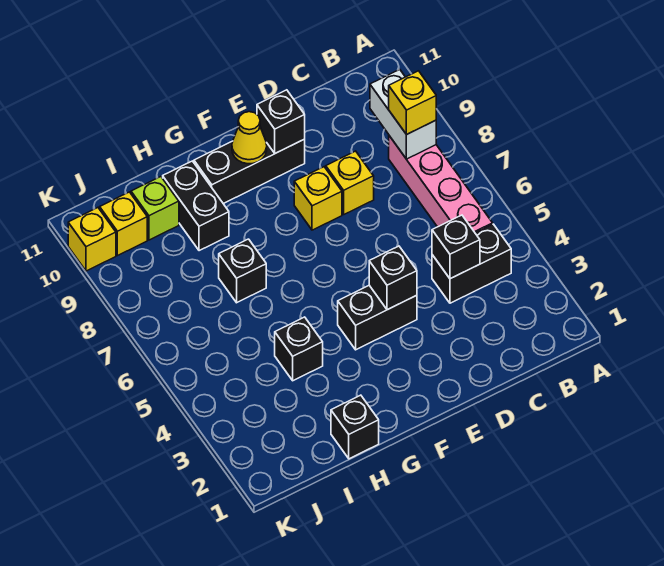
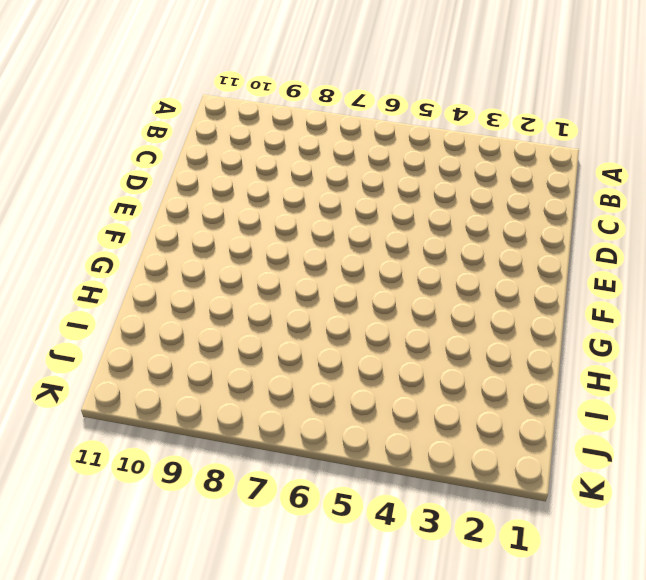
none -> black brick B4:C4 level 1
none -> pink brick B5:B8 level 1
none -> yellow brick D8 level 1

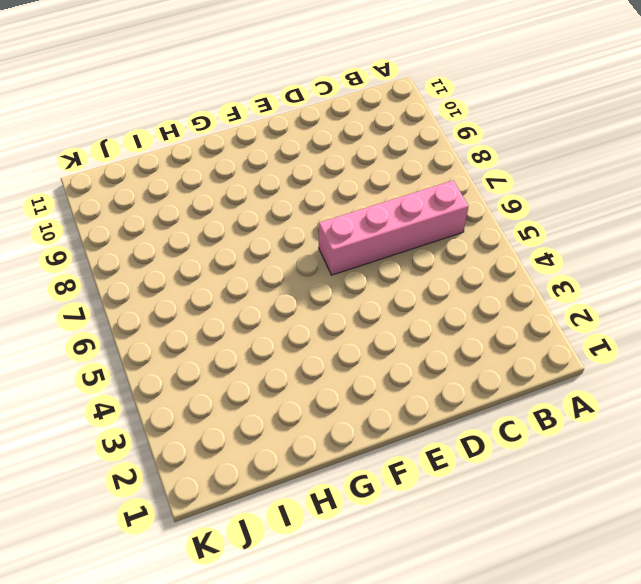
pink brick B6:E6 level 1 -> pink brick B5:B8 level 1
none -> black brick B4:C4 level 1
none -> yellow brick D8 level 1
none -> black brick E4:F4 level 1

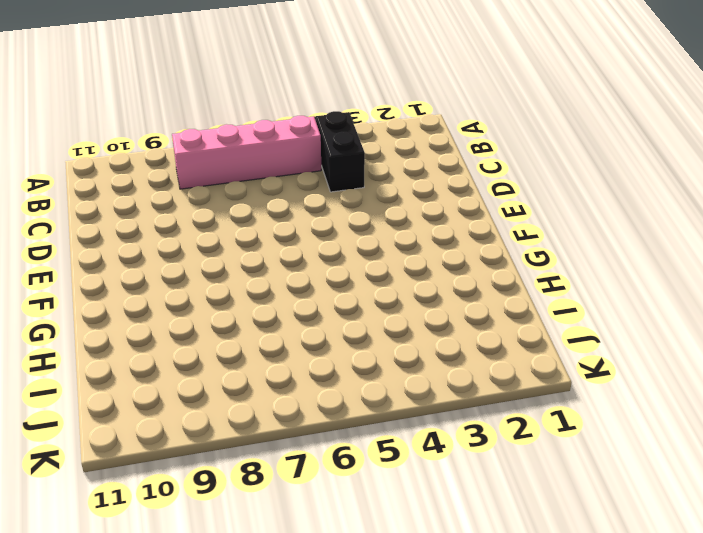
none -> yellow brick D8 level 1
none -> black brick E4:F4 level 1
none -> yellow brick E8 level 1

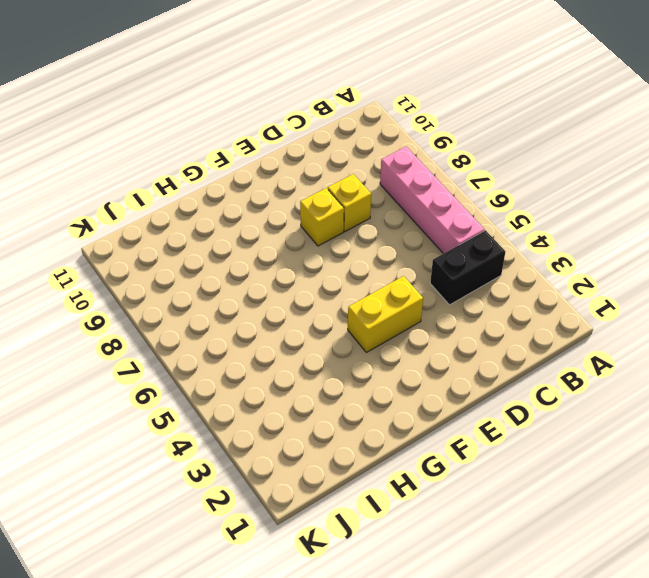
yellow brick E4:F4 level 1 -> black brick E4:F4 level 1
none -> black brick E10:G10 level 1
none -> black brick H1 level 1
none -> black brick H4 level 1

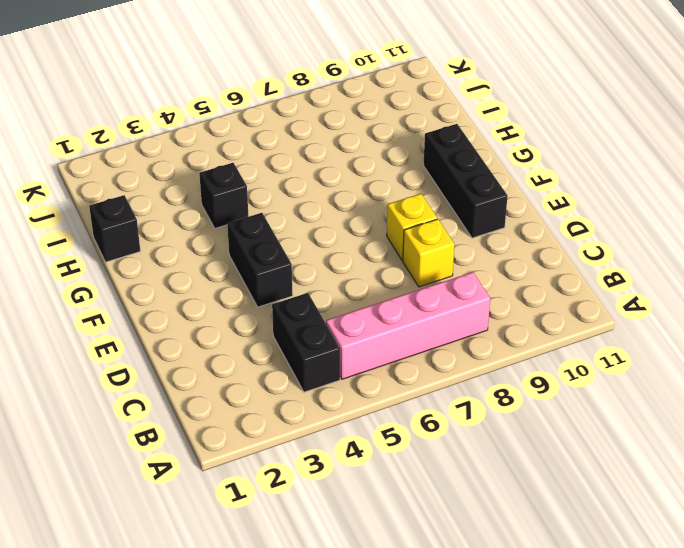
none -> black brick H7 level 1
none -> black brick H9:H10 level 1
none -> lime brick I10 level 1

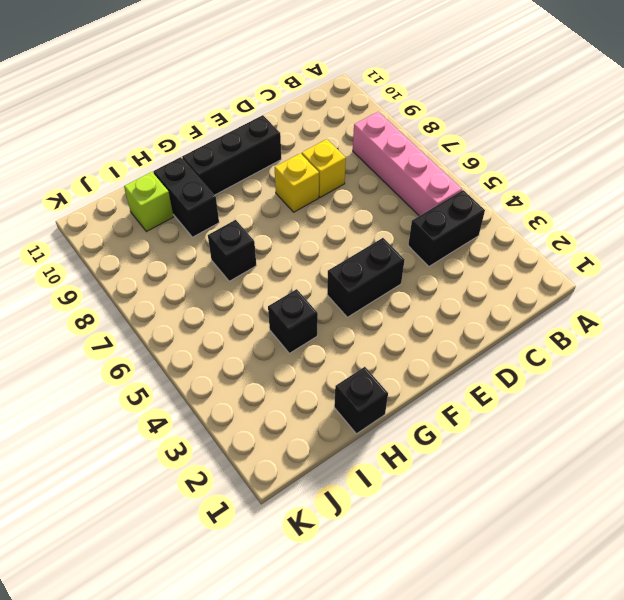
none -> yellow brick J10 level 1
none -> yellow brick K10 level 1
none -> white brick B8:B9 level 2

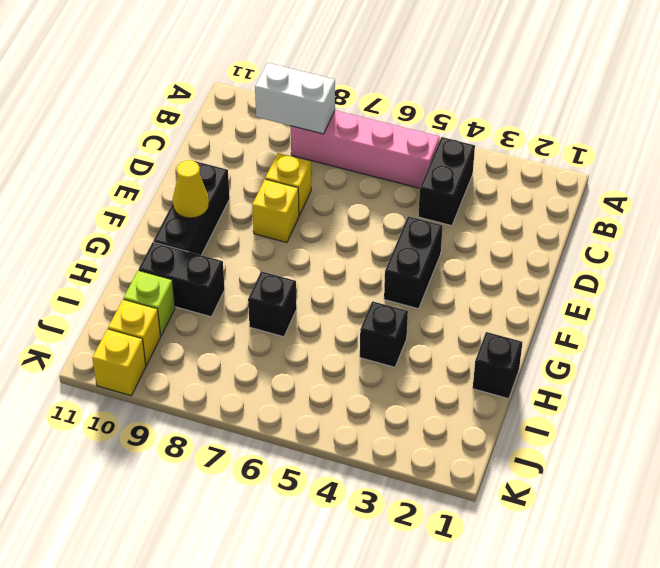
none -> black brick C4 level 2
none -> black brick E4 level 2
none -> black brick E10 level 2

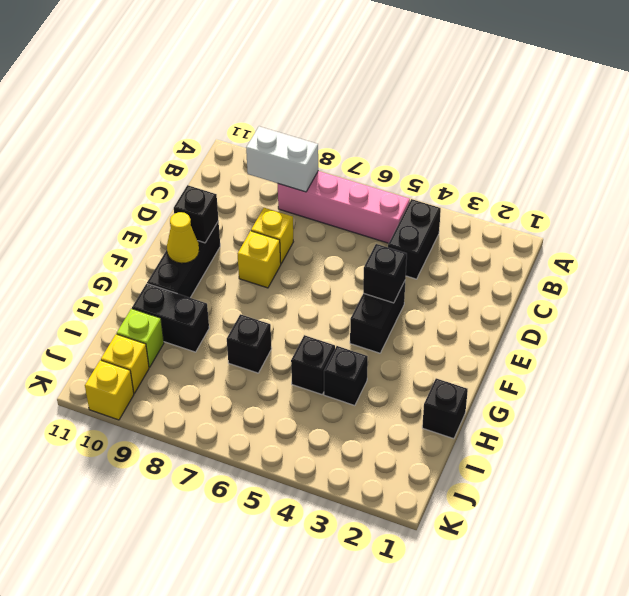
black brick H5 level 1 -> black brick C4 level 2
none -> yellow brick B8 level 3

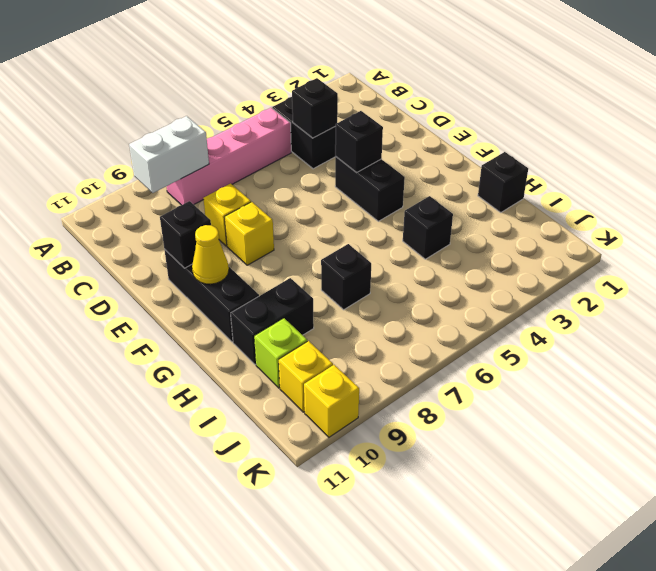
none -> yellow brick B8 level 3

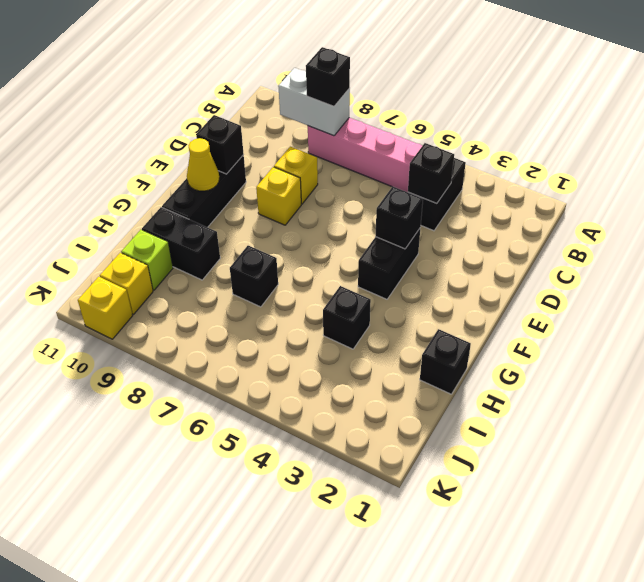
black brick B8 level 3 -> yellow brick B8 level 3

